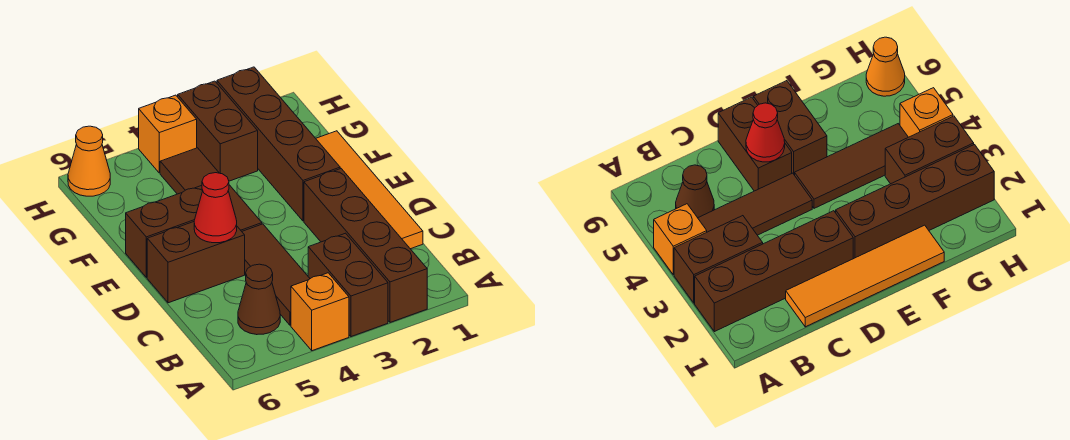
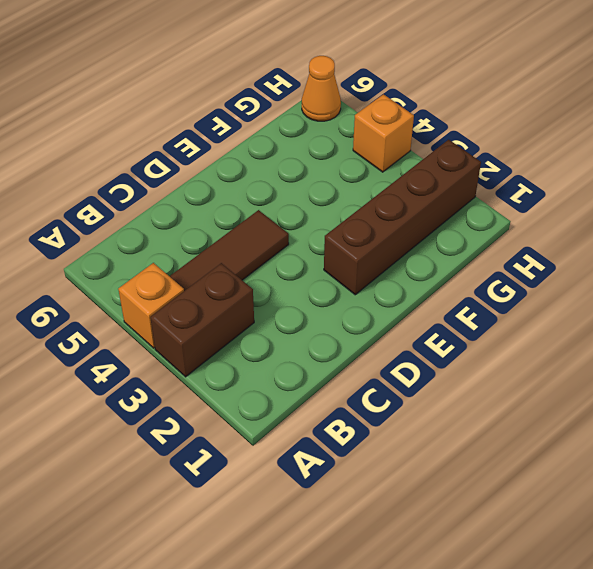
none -> brown brick A2:D2 level 1
none -> brown cone B5 level 1
none -> orange tile C1:F1 level 1

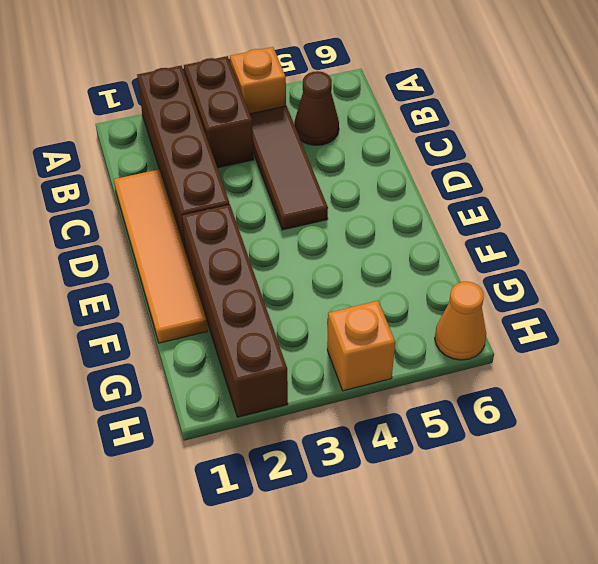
none -> brown brick D5:D6 level 1
none -> brown tile E4:G4 level 1
none -> brown brick E5:E6 level 1

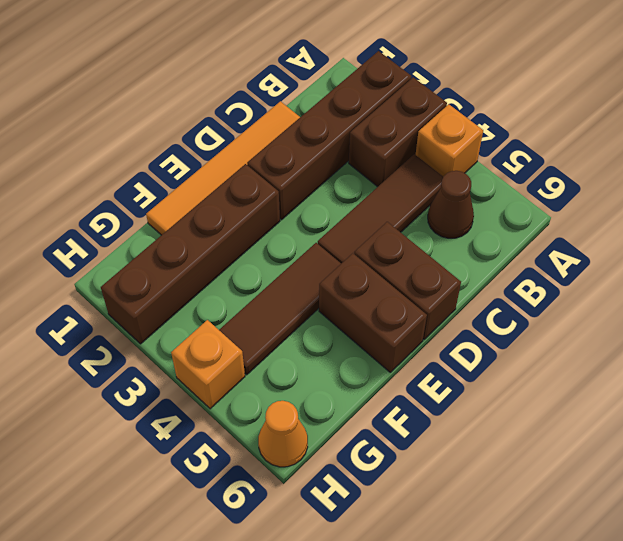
none -> brown brick G3:H3 level 1
none -> red cone D5 level 2

